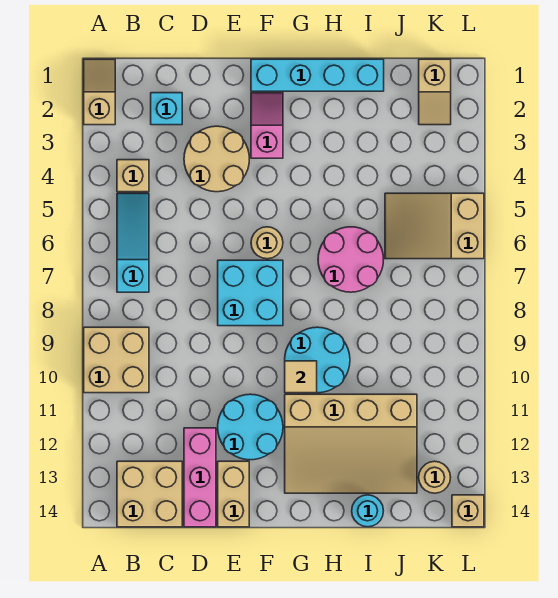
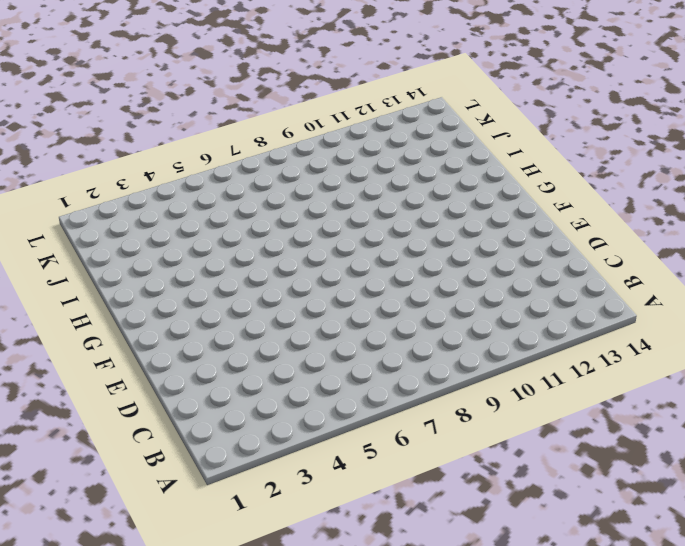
none -> tan slope A1:A2 level 1 top 2
none -> tan brick A9:B10 level 1
none -> tan brick B4 level 1

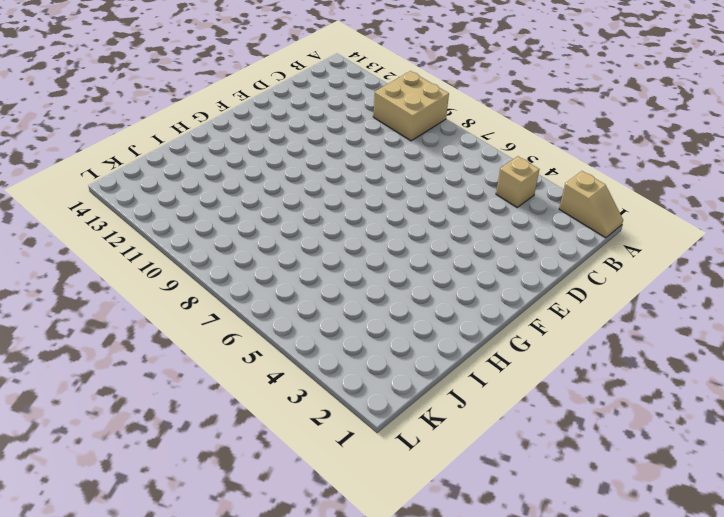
none -> cyan slope B5:B7 level 1 top 7
none -> tan brick B13:C14 level 1
none -> cyan brick C2 level 1

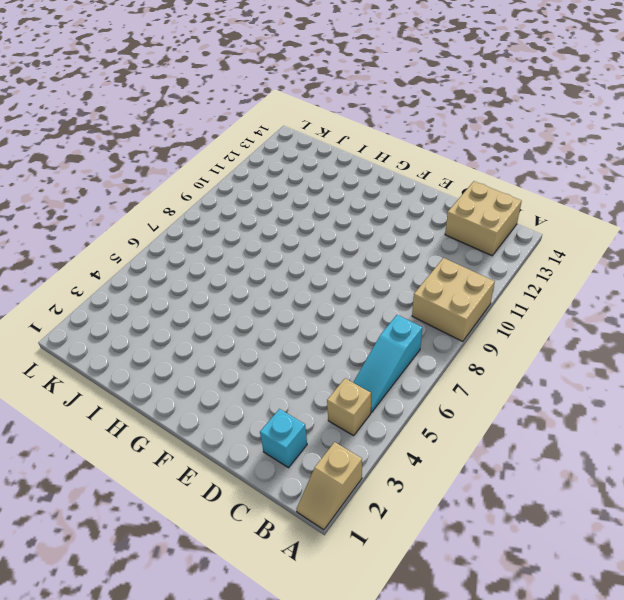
none -> tan round brick D3:E4 level 1
none -> pink brick D12:D14 level 1
none -> cyan brick E7:F8 level 1

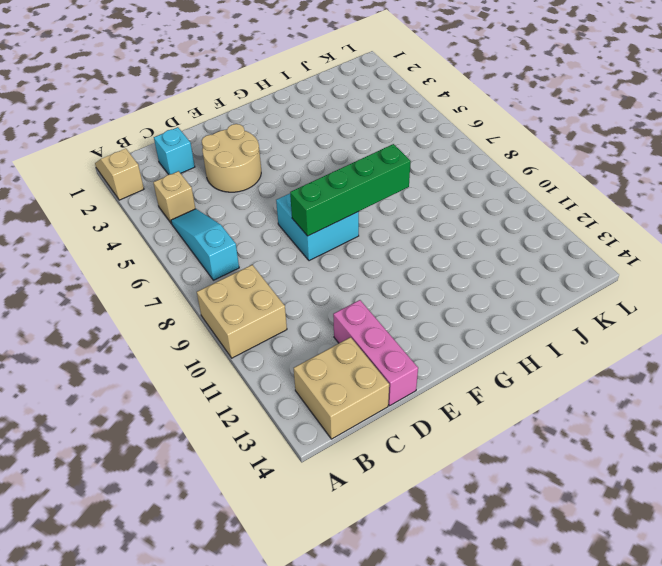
green brick E8:H8 level 2 -> none
none -> cyan round brick E11:F12 level 1
none -> tan brick E13:E14 level 1
none -> cyan brick F1:I1 level 1

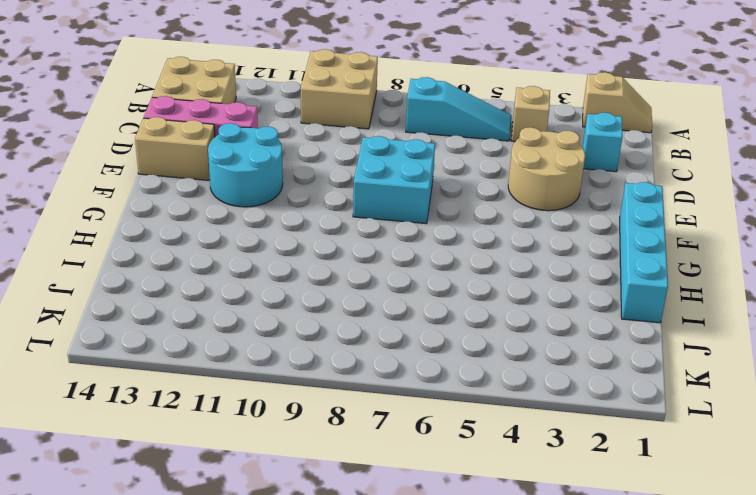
none -> pink slope F2:F3 level 1 top 3
none -> tan round brick F6 level 1
none -> cyan round brick G9:H10 level 1

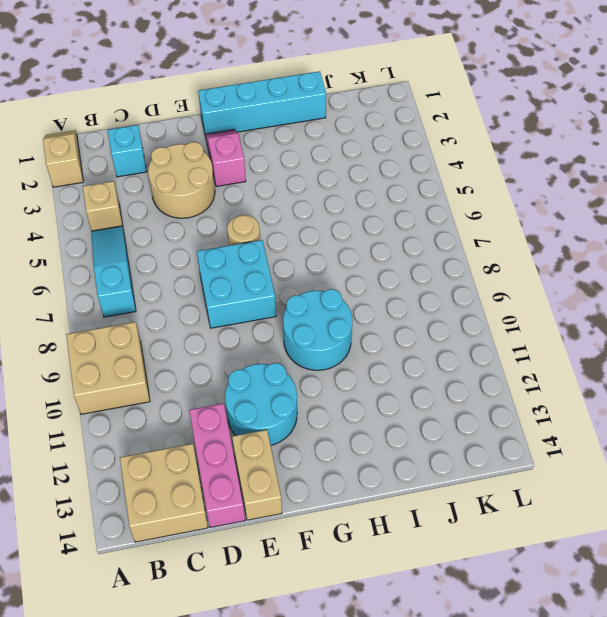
none -> tan slope G11:J13 level 1 top 11
none -> pink round brick H6:I7 level 1
none -> cyan round brick I14 level 1

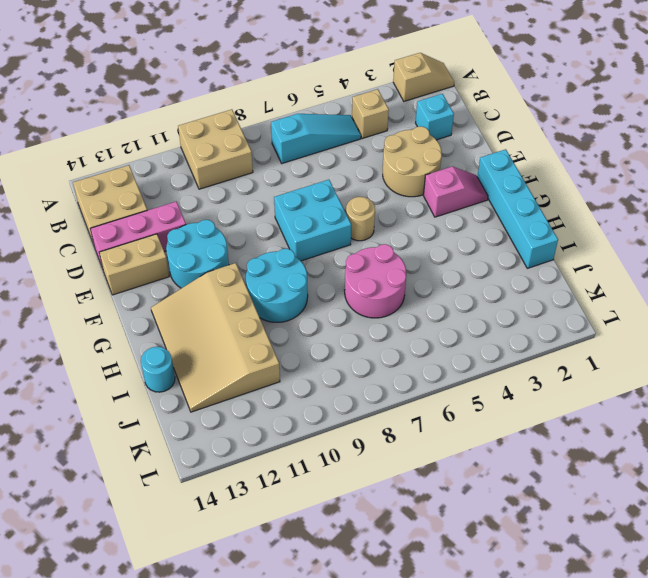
none -> tan slope J5:L6 level 1 top L
none -> tan slope K1:K2 level 1 top 1
none -> tan round brick K13 level 1

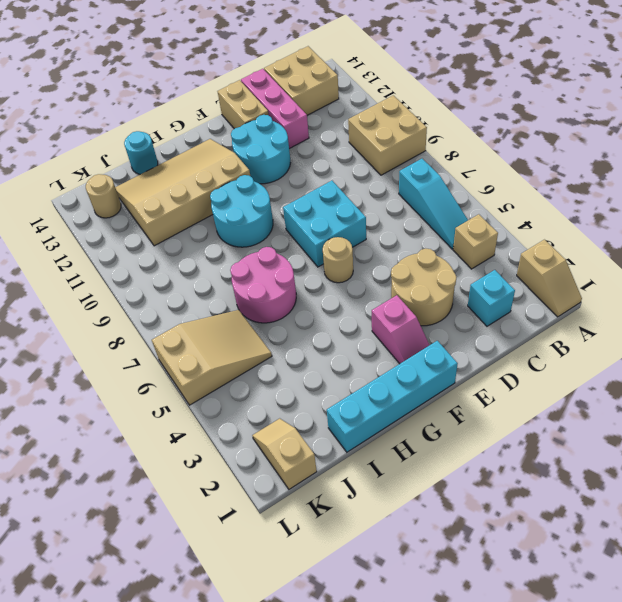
none -> tan brick L14 level 1
none -> tan tile G10 level 2

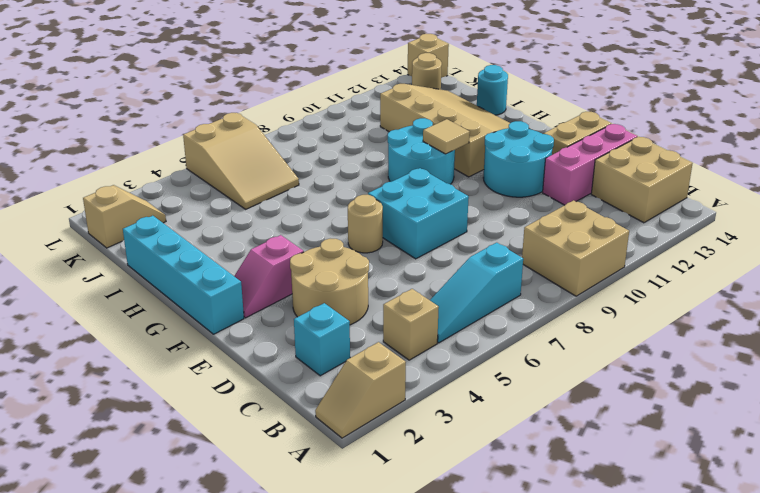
none -> pink round brick H6:I7 level 1

